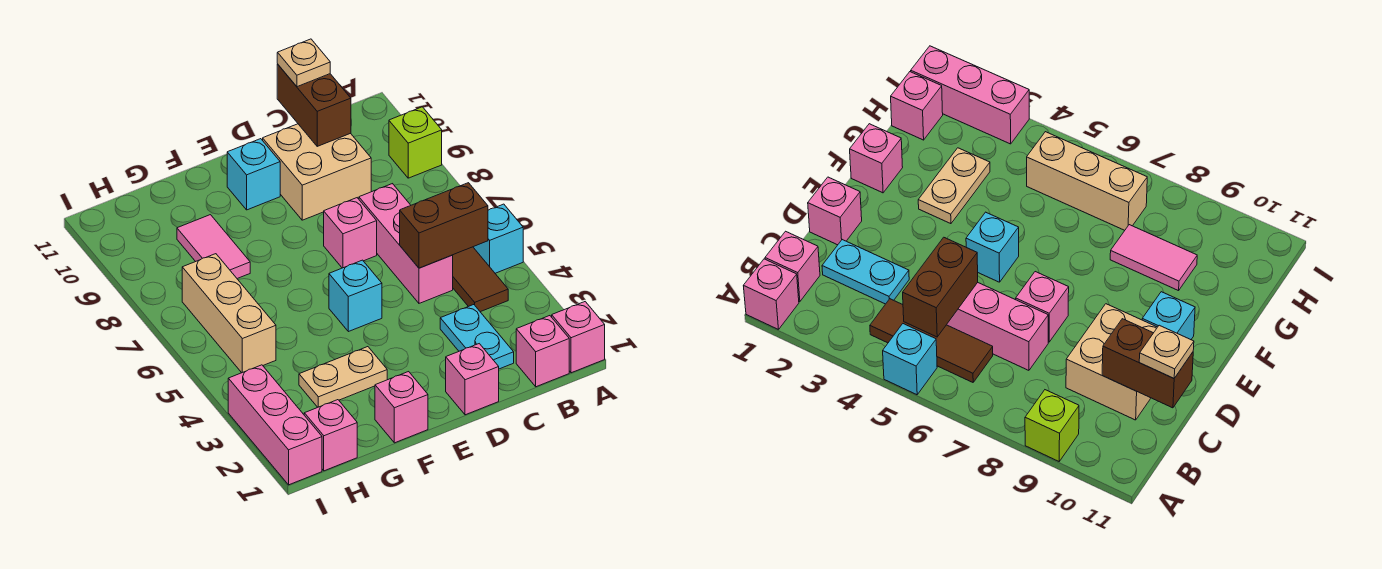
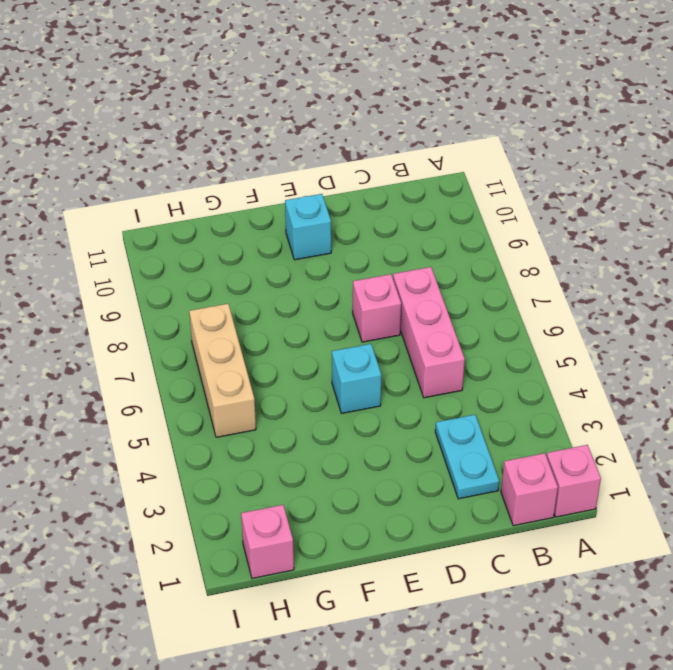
none -> cyan brick A5 level 1
none -> lime brick A9 level 1
none -> brown tile B4:B6 level 1

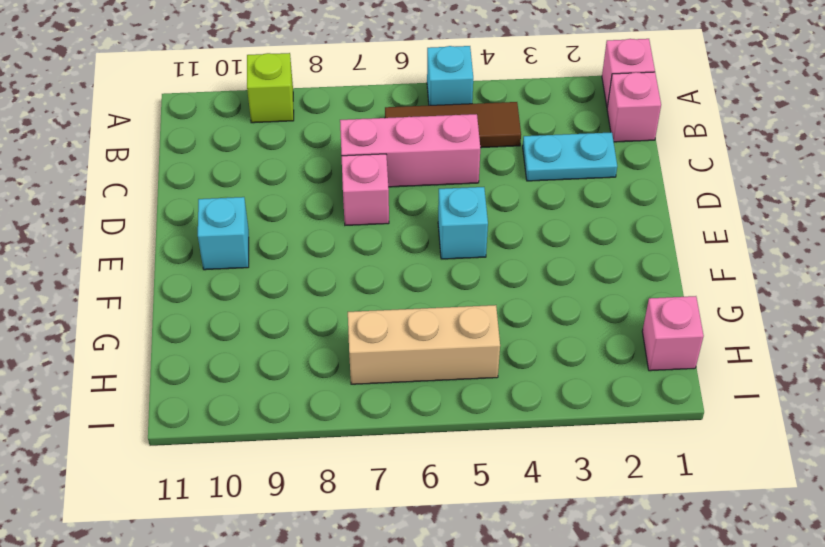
none -> tan brick C9:D10 level 1
none -> pink brick D1 level 1
none -> pink brick F1 level 1

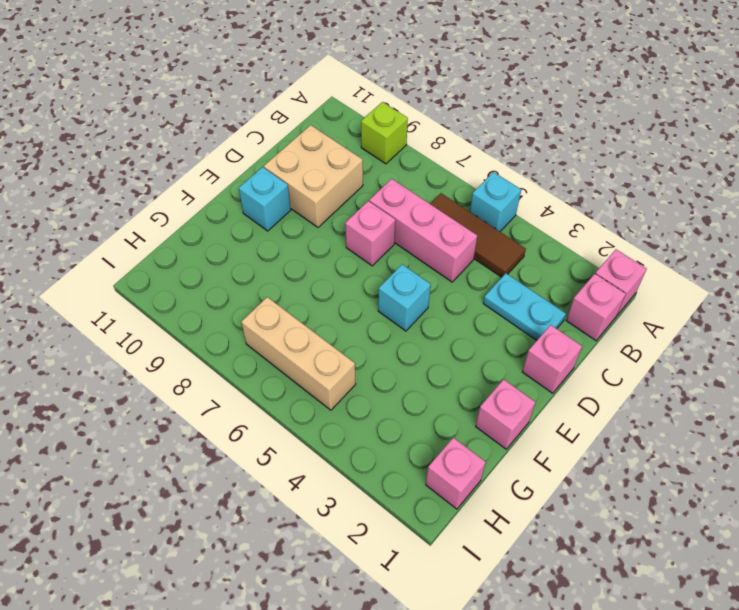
none -> tan plate F3:G3 level 1
none -> pink tile G8:G9 level 1
none -> pink brick I1:I3 level 1

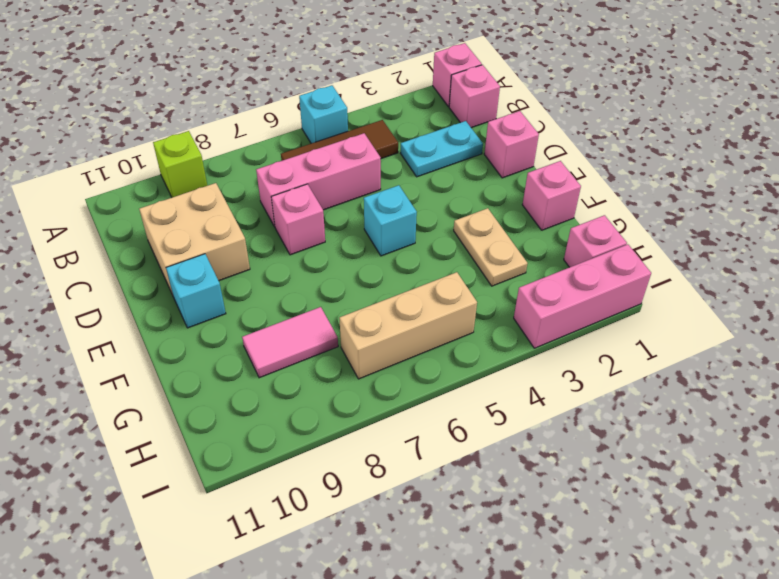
none -> brown brick B5:C5 level 2
none -> brown brick C10:C11 level 2
none -> tan plate C11 level 3

